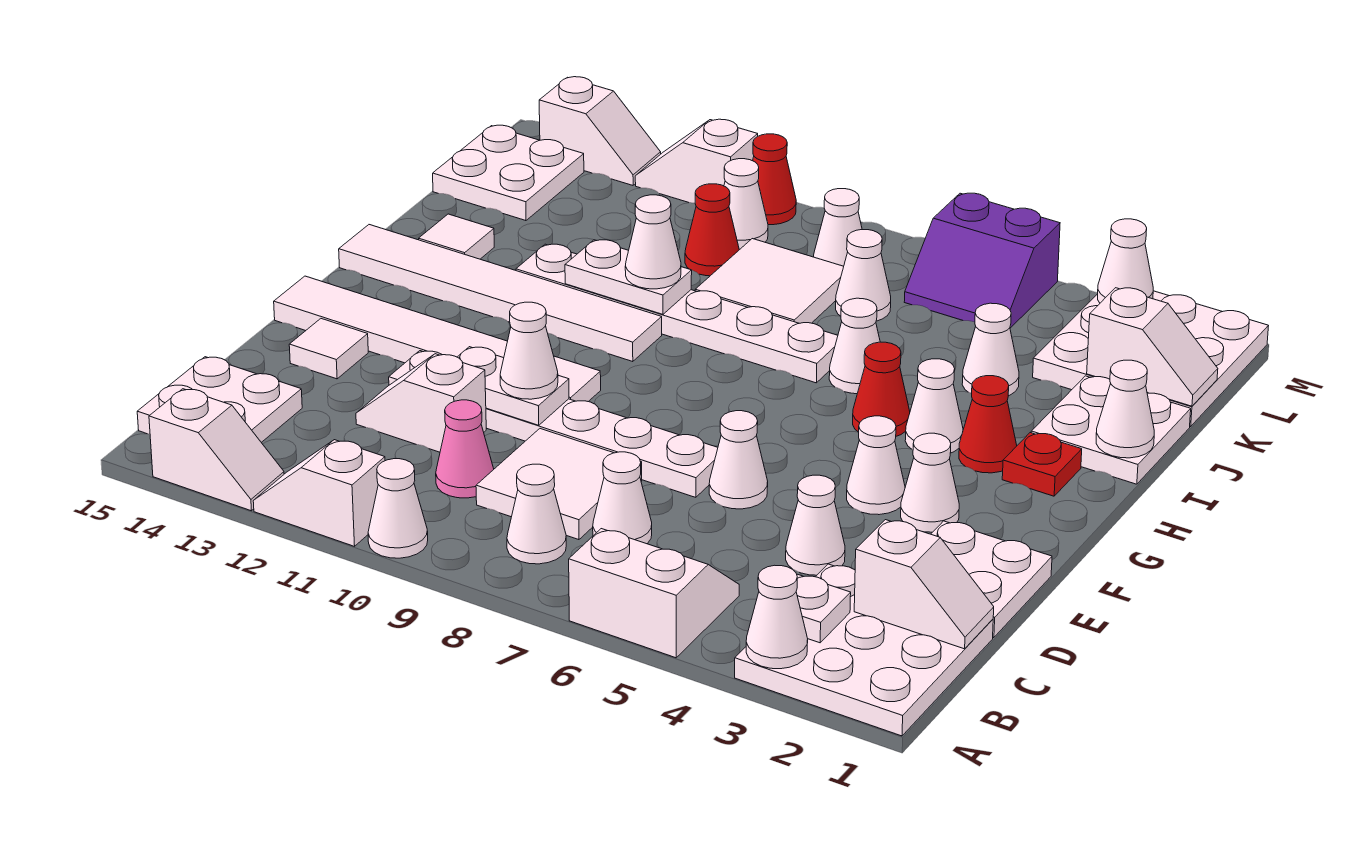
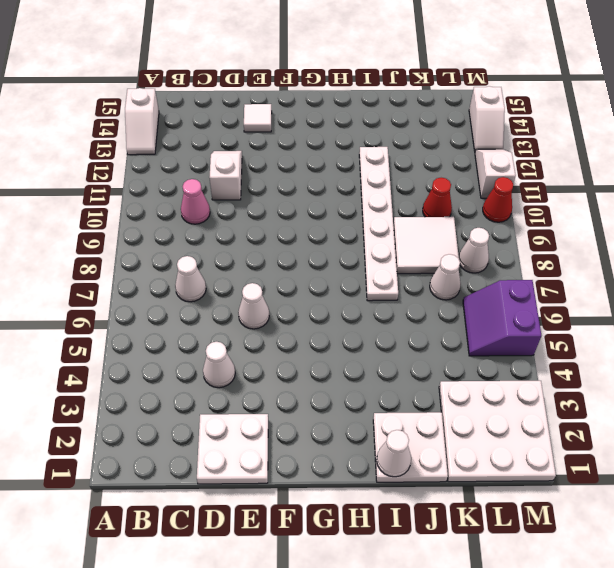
none -> white plate A1:C3 level 1
none -> white slope A5:B6 level 1 top A
none -> white cone A10 level 1
none -> white slope A11:A12 level 1 top 11

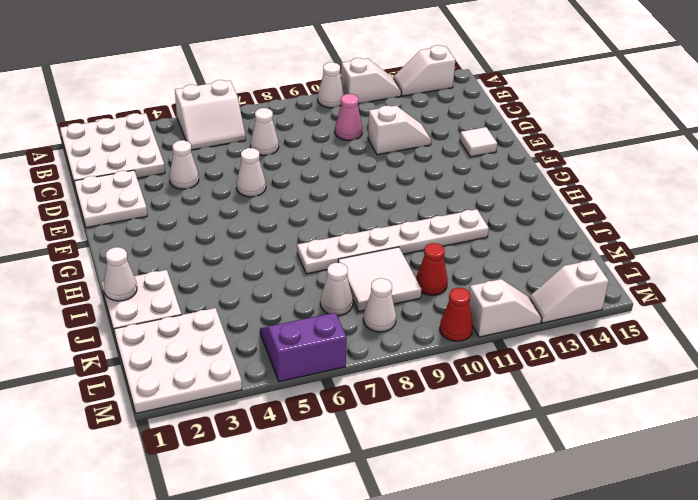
none -> white cone B8 level 1
none -> white plate B14:C15 level 1
none -> white tile C8:D9 level 1
none -> white plate E7:E12 level 1

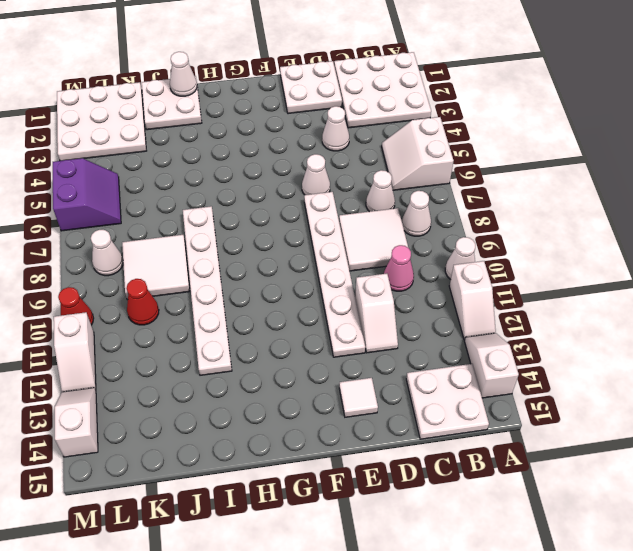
none -> white cone F3 level 1
none -> white cone F4 level 1
none -> white tile F10:F15 level 1
none -> red plate H2 level 1

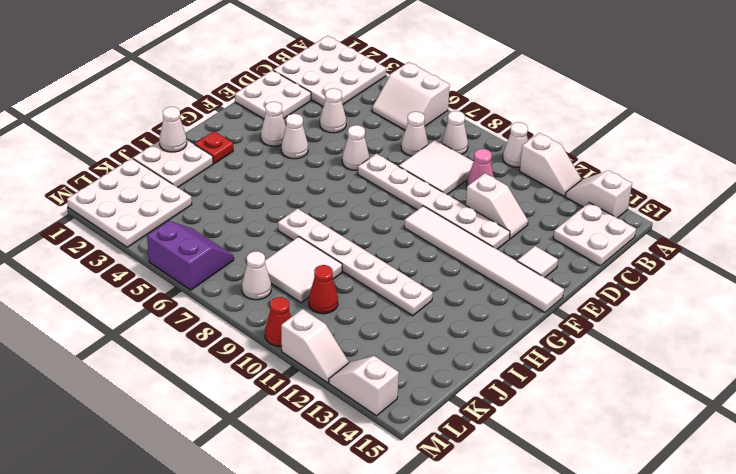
none -> red cone H3 level 1
none -> white cone H4 level 1
none -> red cone H5 level 1
none -> white tile H10:H15 level 1

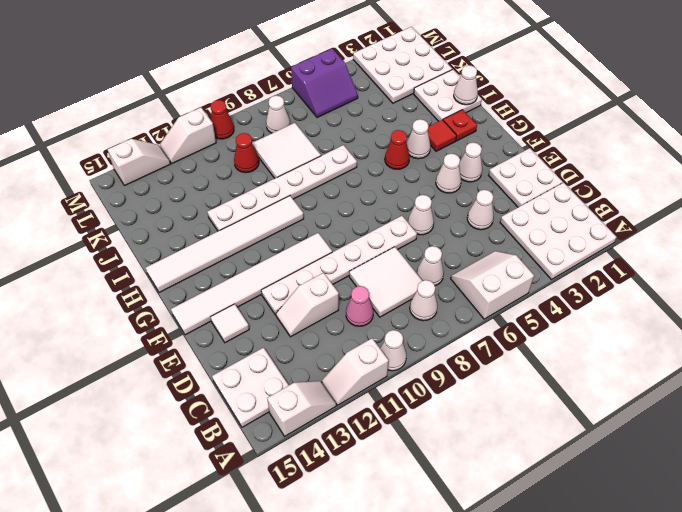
red tile H3 level 1 -> red cone H3 level 1
none -> white cone I6 level 1
none -> white tile I14 level 1
none -> white cone J4 level 1
none -> white cone K7 level 1

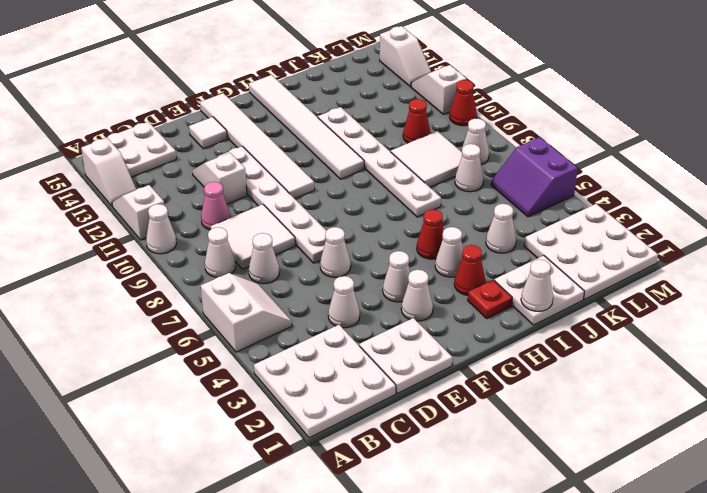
none -> white cone I6 level 1
none -> white tile I14 level 1
none -> white plate K14:L15 level 1
none -> white cone L10 level 1

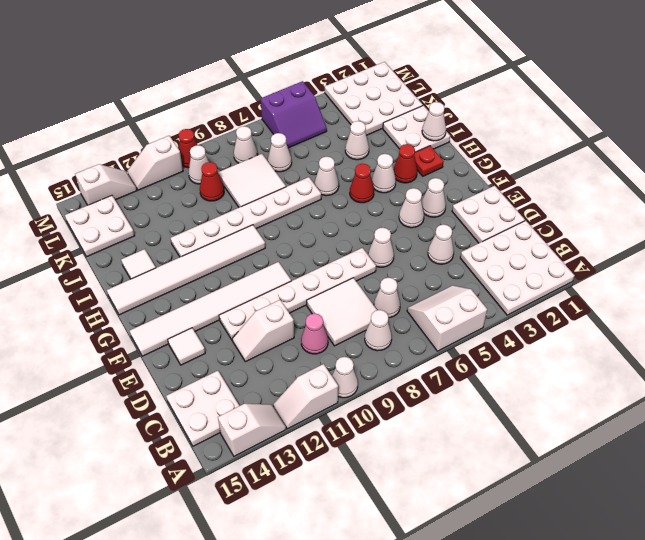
none -> white cone A3 level 2
none -> white plate B3 level 2
none -> white slope C1:C2 level 2 top 2
none -> white plate E10:E11 level 2

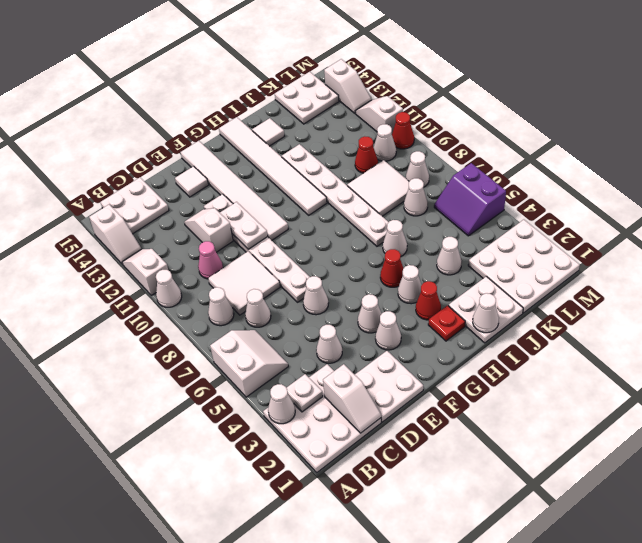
none -> white plate I10:I11 level 2
none -> white slope K1:K2 level 2 top 2
none -> white cone M3 level 2
none -> white cone E10 level 3

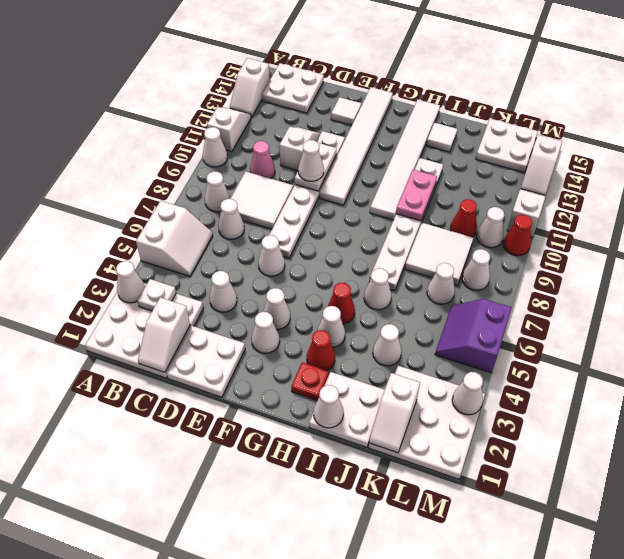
pink plate I10:I11 level 2 -> white plate I10:I11 level 2
none -> white cone I10 level 3

